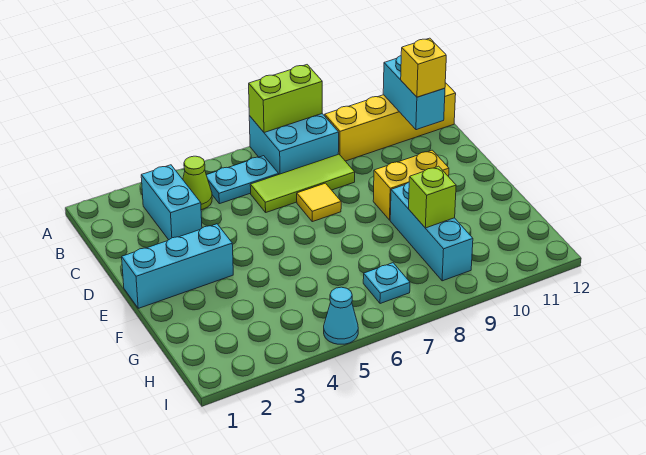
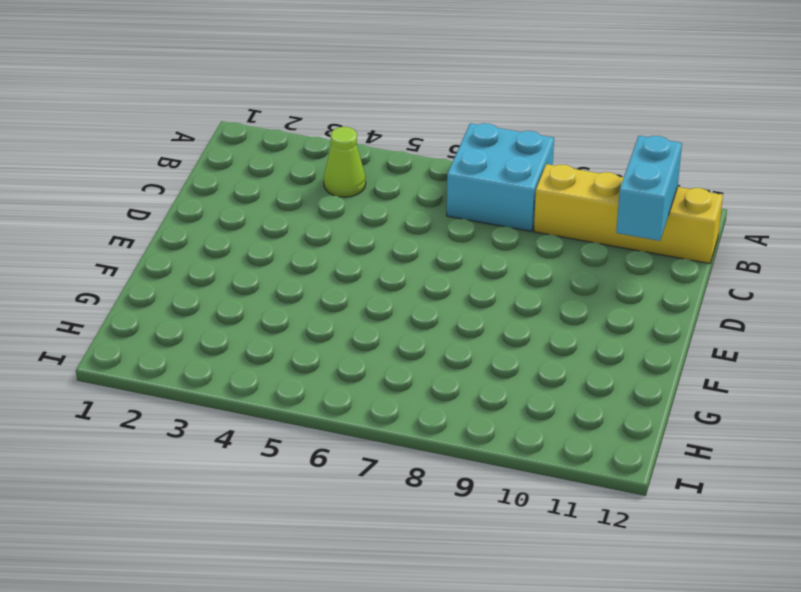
none -> cyan brick B3:C3 level 1
none -> cyan plate B5:B6 level 1
none -> lime tile C6:C8 level 1

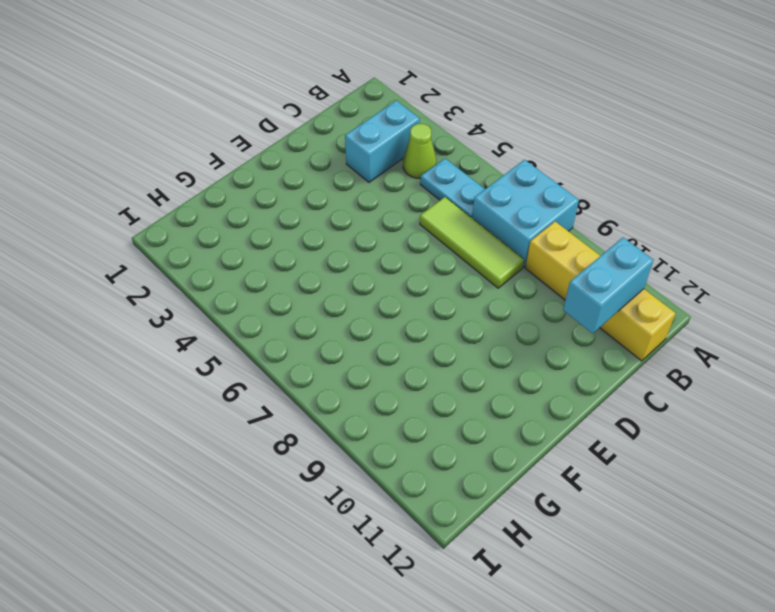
none -> yellow tile D7 level 1
none -> cyan brick E1:E3 level 1
none -> yellow brick E9:E10 level 1

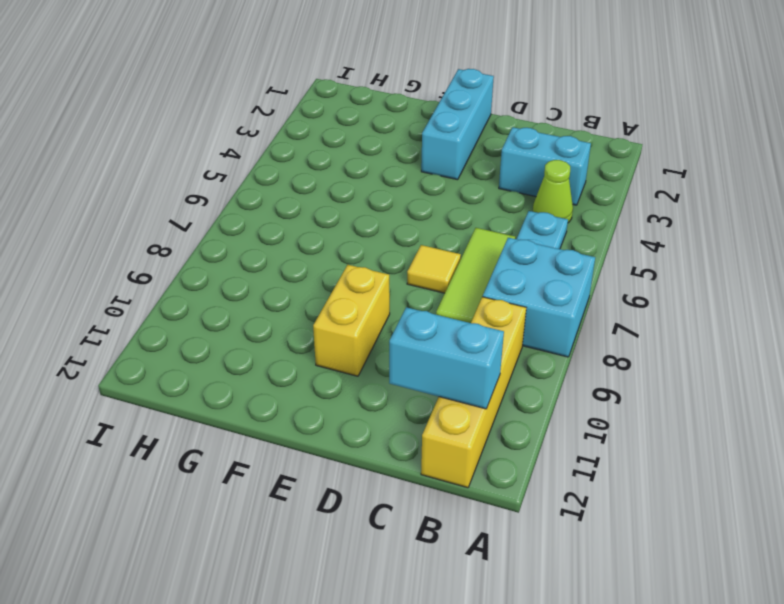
none -> cyan brick F9:H9 level 1
none -> cyan plate H7 level 1
none -> cyan cone I5 level 1

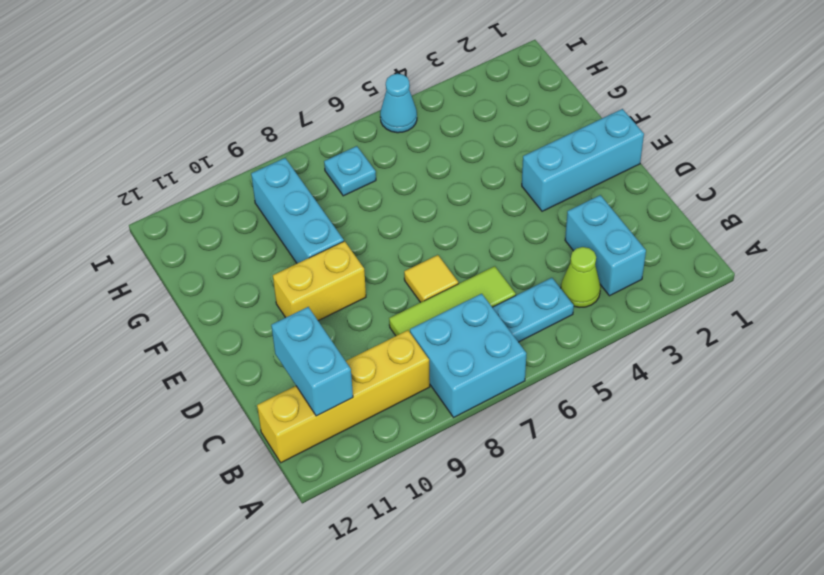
none -> lime brick A7:A8 level 2
none -> lime brick G9 level 2
none -> yellow brick C11 level 3

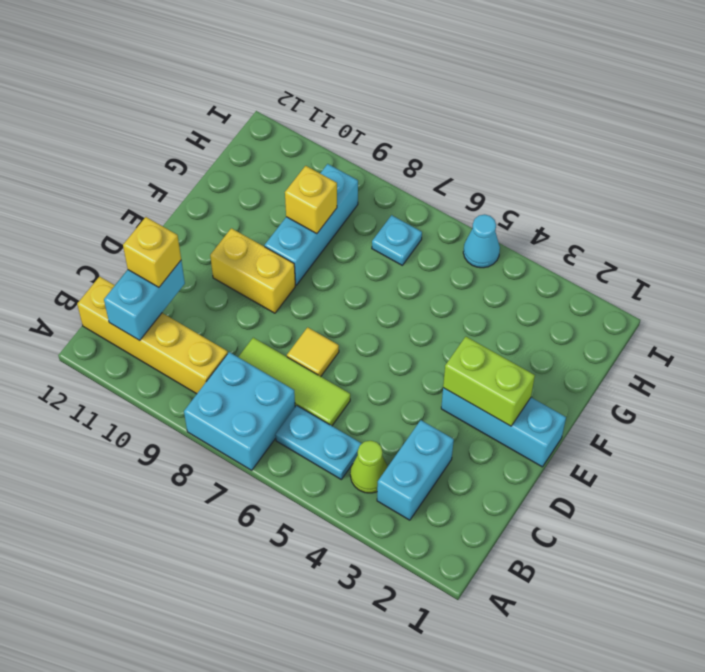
lime brick E2:E3 level 2 -> lime brick A7:A8 level 2
yellow brick G9 level 2 -> lime brick G9 level 2

